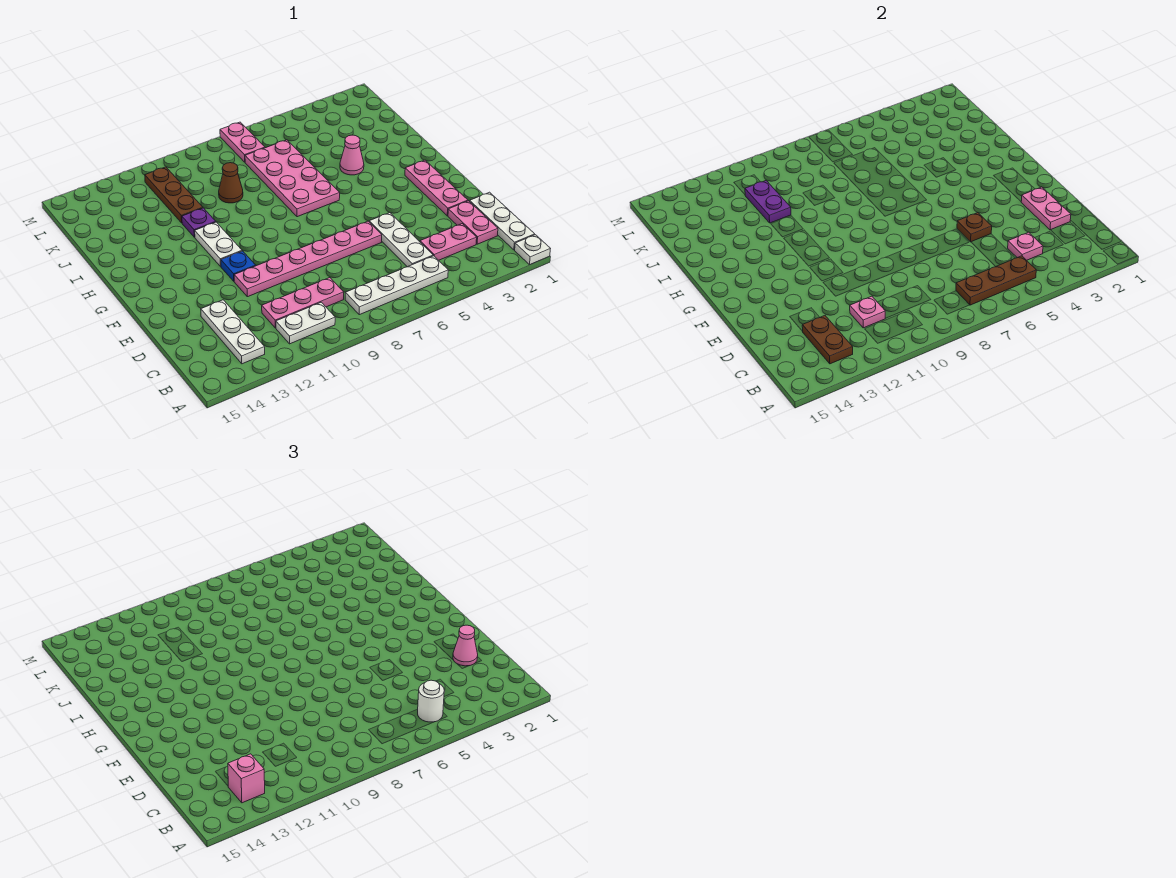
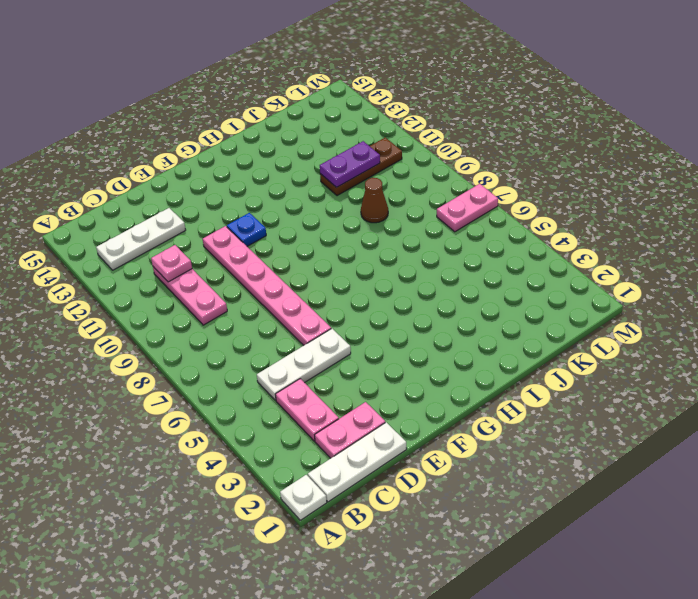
none -> white plate B5:B8 level 1
none -> white plate B10:B11 level 1
none -> pink plate E2:G2 level 1

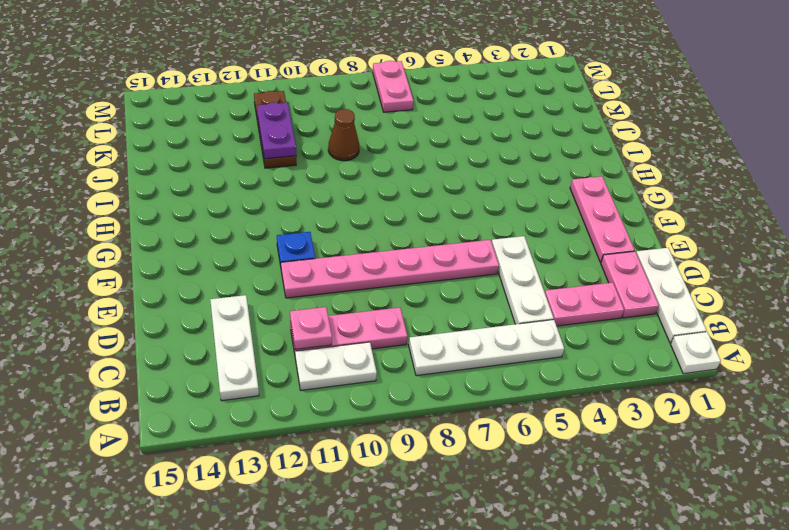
none -> white plate G11:H11 level 1
none -> pink plate H6:K7 level 1
none -> pink cone I4 level 1

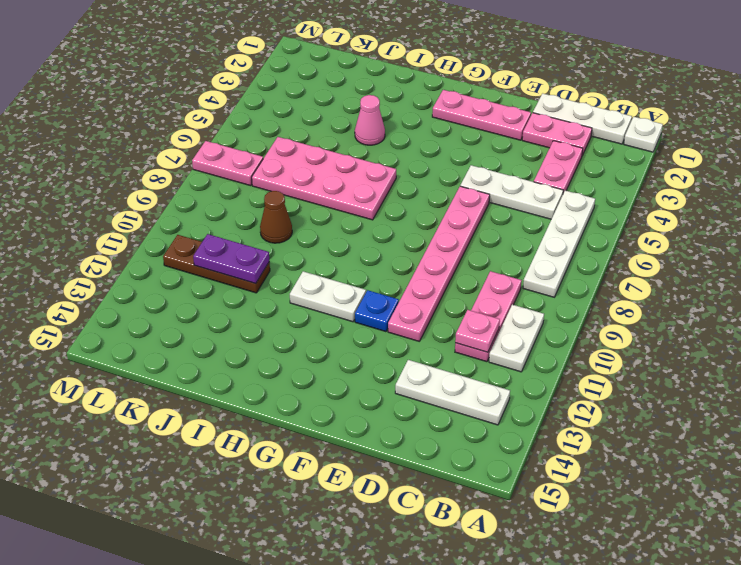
none -> purple plate I11 level 1
none -> brown plate B5:B7 level 2
none -> brown plate B13:C13 level 2

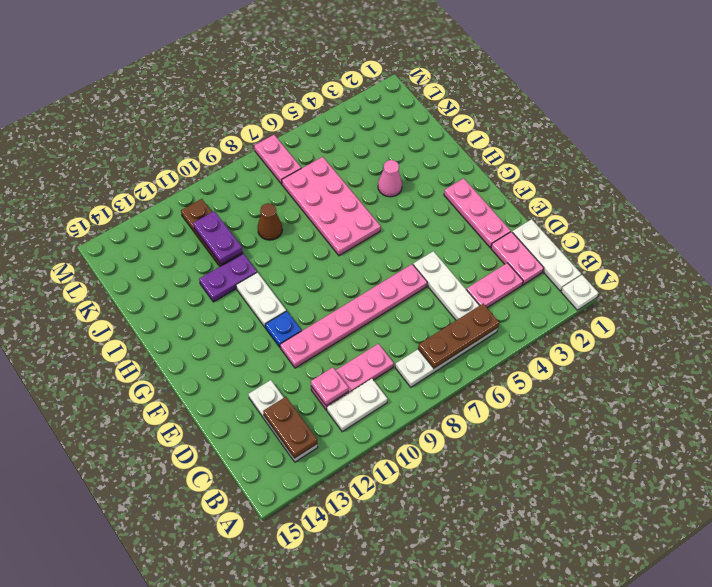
purple plate I11:I12 level 1 -> purple plate I11 level 1
none -> pink plate C4 level 2
none -> pink plate D2:E2 level 2
none -> brown plate E5 level 2

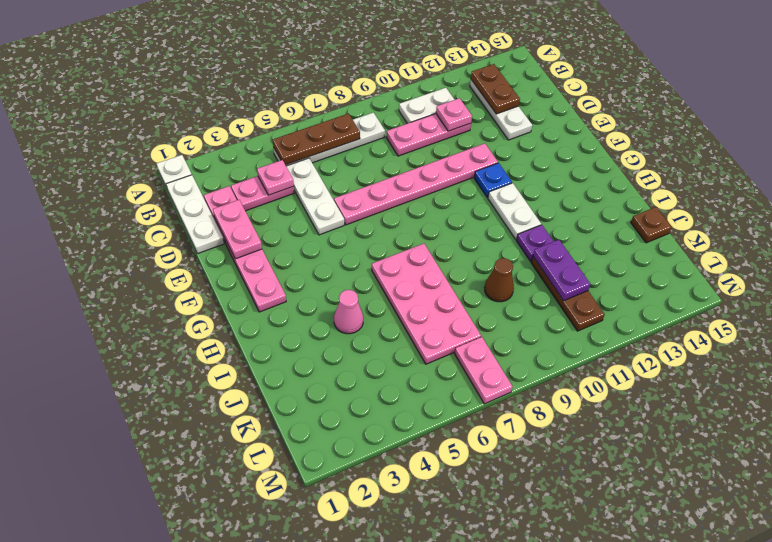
brown plate J15 level 1 -> brown plate E5 level 2
none -> white round brick B5 level 3
none -> pink brick B13 level 3
none -> pink cone D2 level 3

